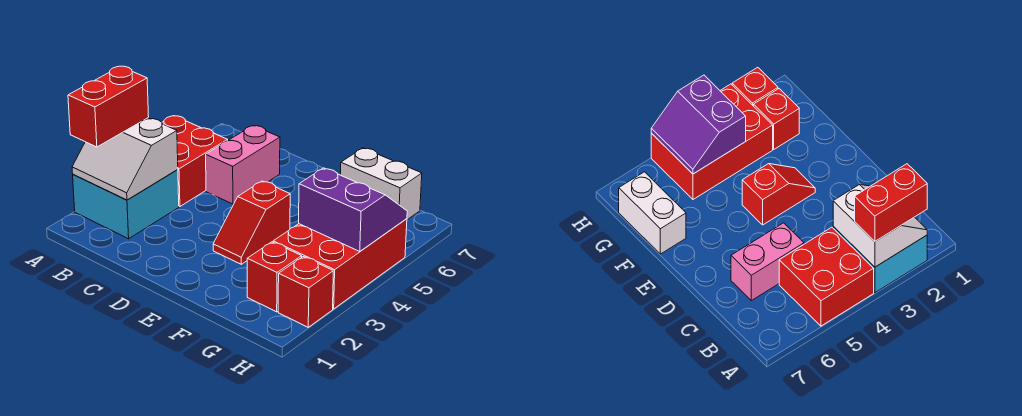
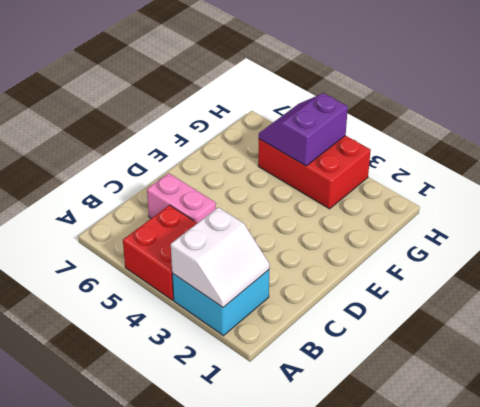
none -> red slope E3:E4 level 1 top 4
none -> white brick F7:G7 level 1

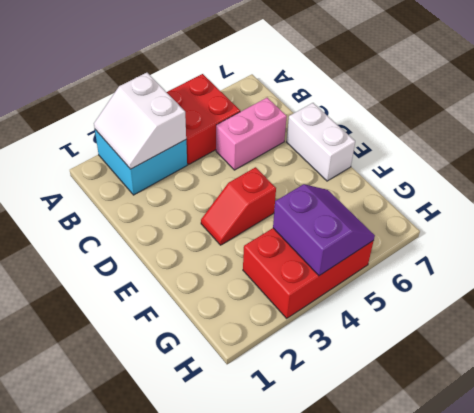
white brick D7:E7 level 1 -> white brick F7:G7 level 1
none -> red brick G2 level 1
none -> red brick H2 level 1

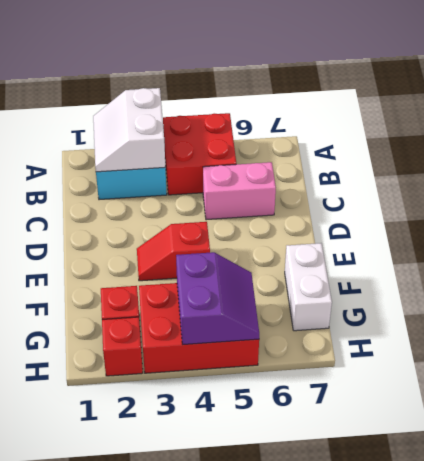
none -> red brick A2:A3 level 3

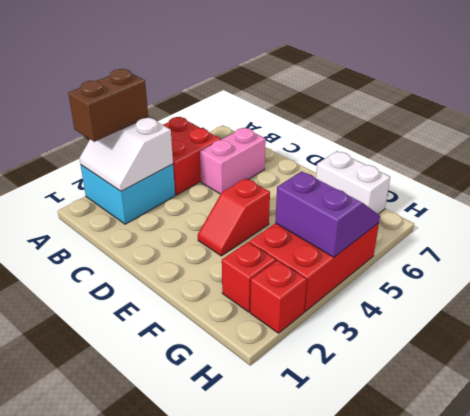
brown brick A2:A3 level 3 -> red brick A2:A3 level 3

